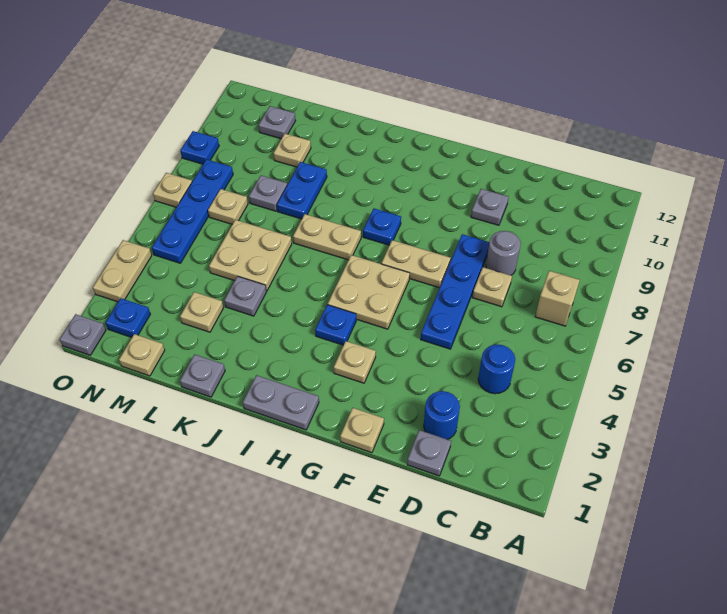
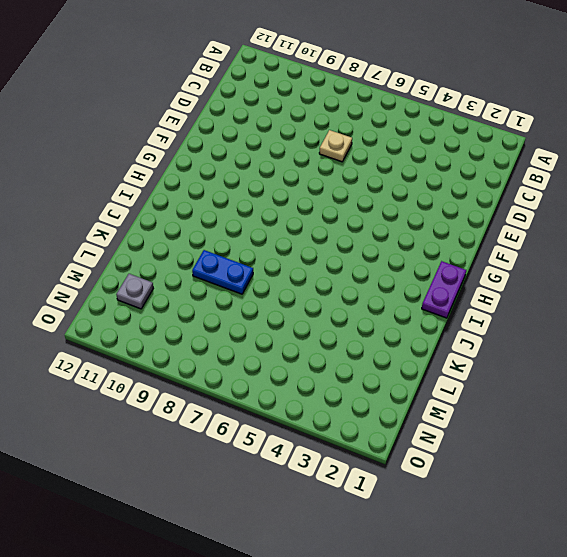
purple plate H1:I1 level 1 -> grey plate H1:I1 level 1
none -> tan brick B7 level 1
none -> blue round brick C4 level 1
none -> grey plate D1 level 1
none -> blue round brick D2 level 1

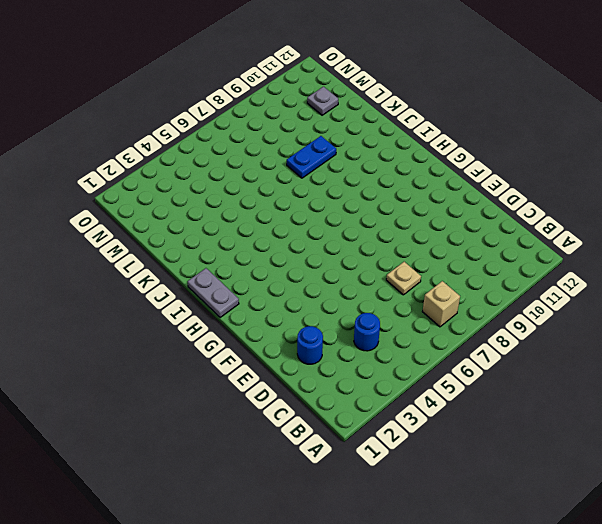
none -> grey plate D1 level 1
none -> grey round brick D8 level 1
none -> blue plate E5:E8 level 1
none -> grey plate E10 level 1

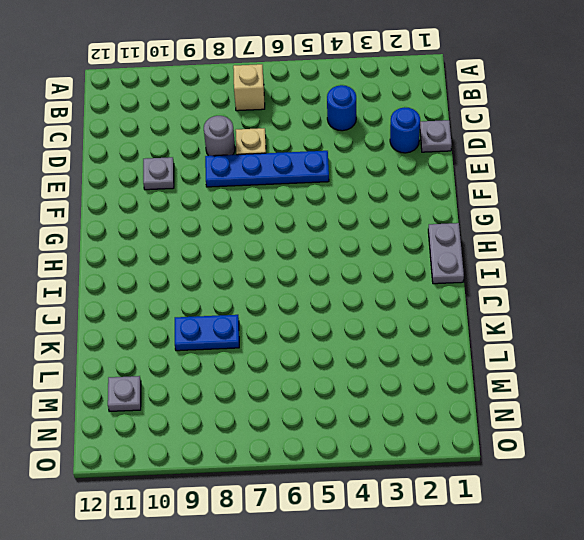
none -> tan plate F1 level 1
none -> tan plate F7:G7 level 1
none -> tan plate G3 level 1
none -> tan plate G5:H6 level 1

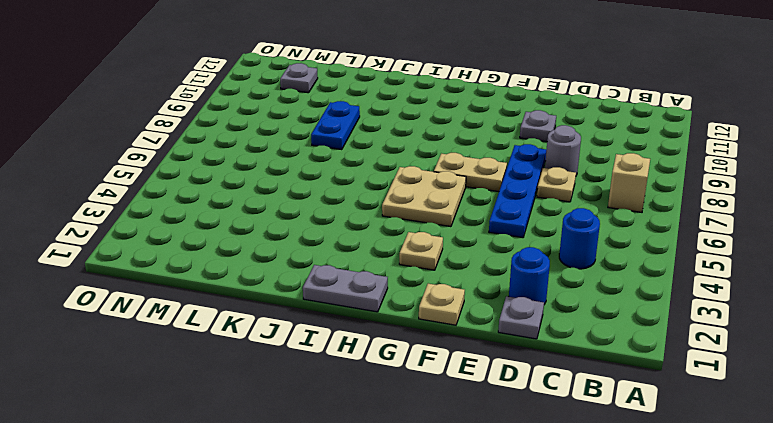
none -> blue plate H4 level 1
none -> blue plate H8 level 1
none -> tan plate I7:J7 level 1
none -> grey plate K1 level 1

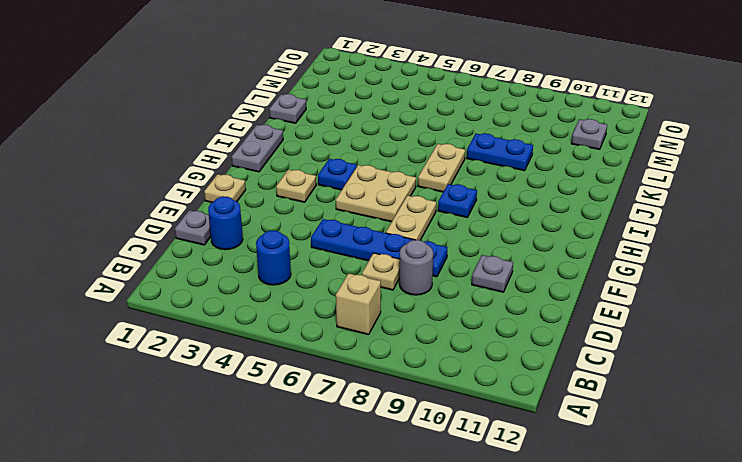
none -> grey plate K4 level 1
none -> tan plate K5:L6 level 1
none -> tan plate L3 level 1
none -> grey plate L8 level 1

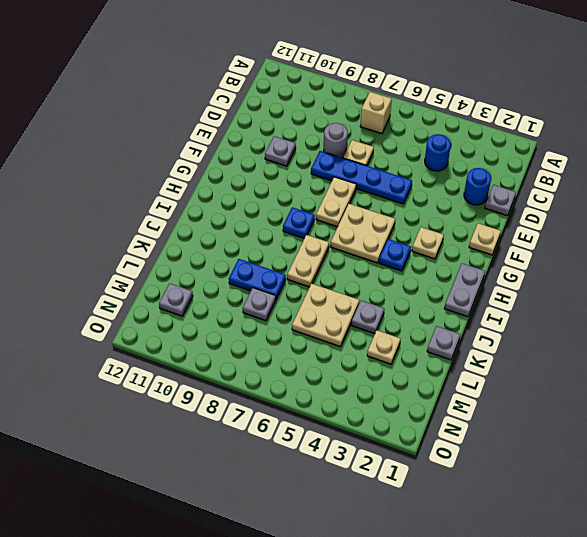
none -> tan plate L10 level 1
none -> tan plate M1 level 1
none -> tan plate M7 level 1
none -> blue plate N2 level 1

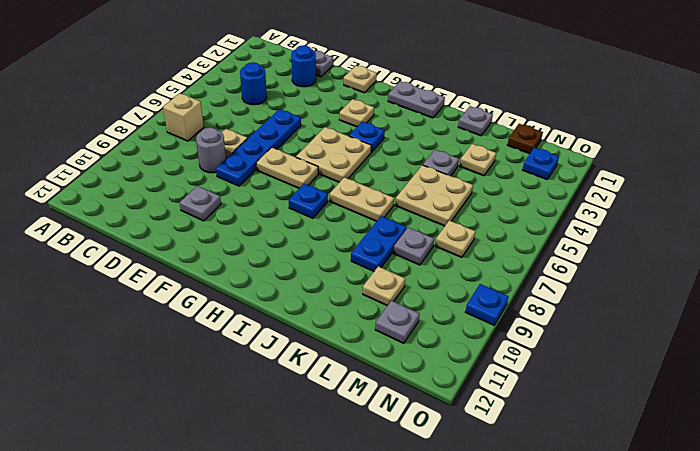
brown plate M1 level 1 -> tan plate M1 level 1
none -> blue plate N5:N8 level 1
none -> grey plate O1 level 1
none -> tan plate O3:O4 level 1
none -> tan plate O7 level 1

